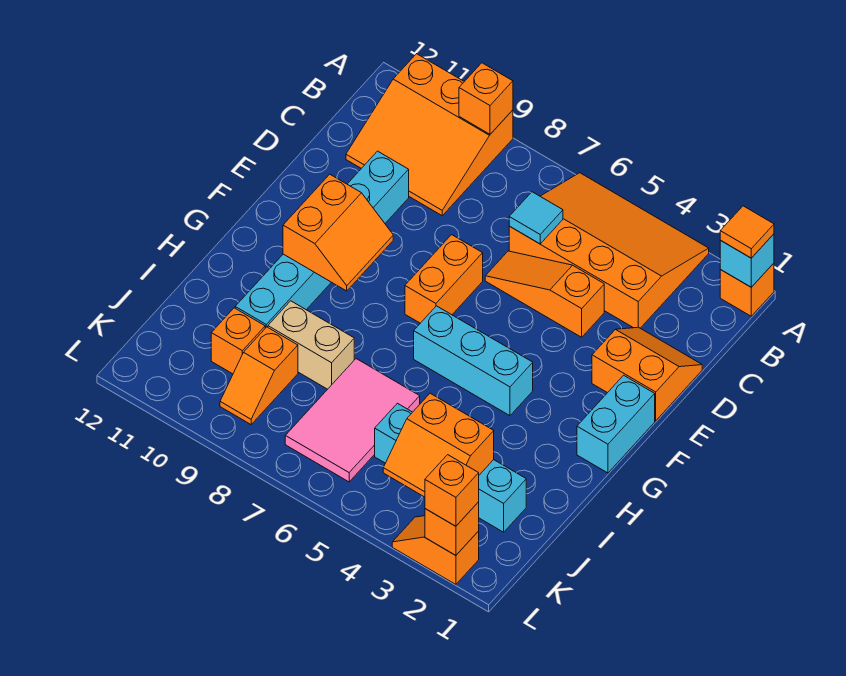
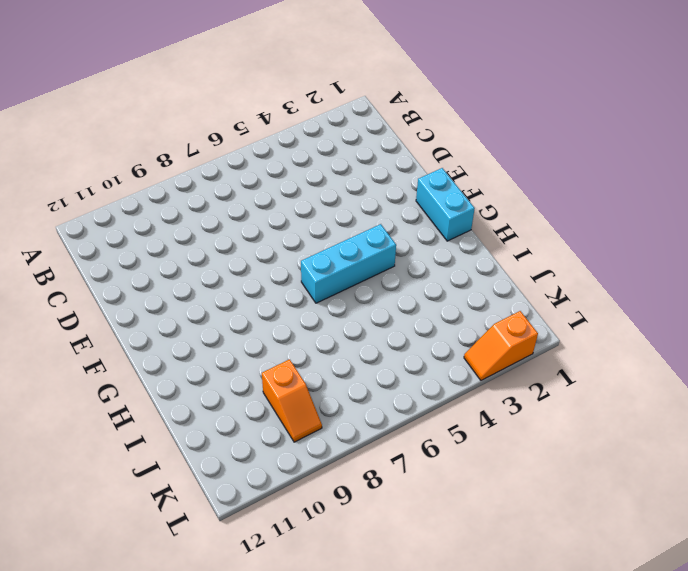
none -> orange brick A1 level 1
none -> orange slope A3:C6 level 1 top C
none -> orange slope A9:C11 level 1 top A

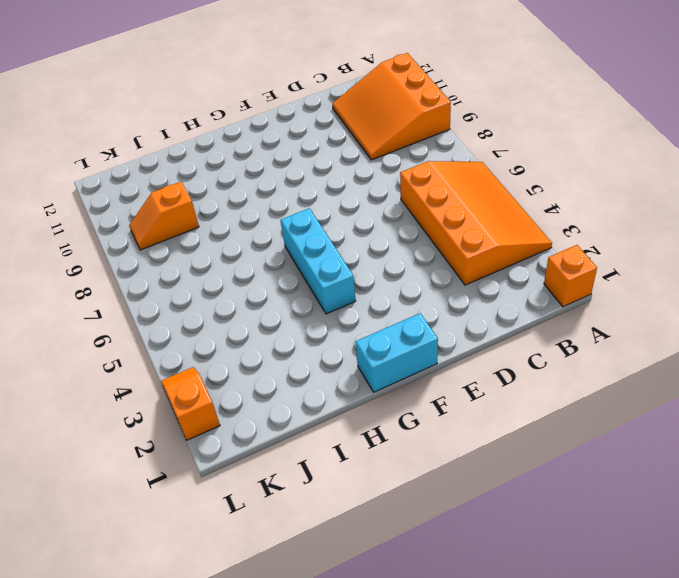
none -> orange slope D1:E2 level 1 top E
none -> orange slope D4:D6 level 1 top 4
none -> cyan brick D10:I10 level 1

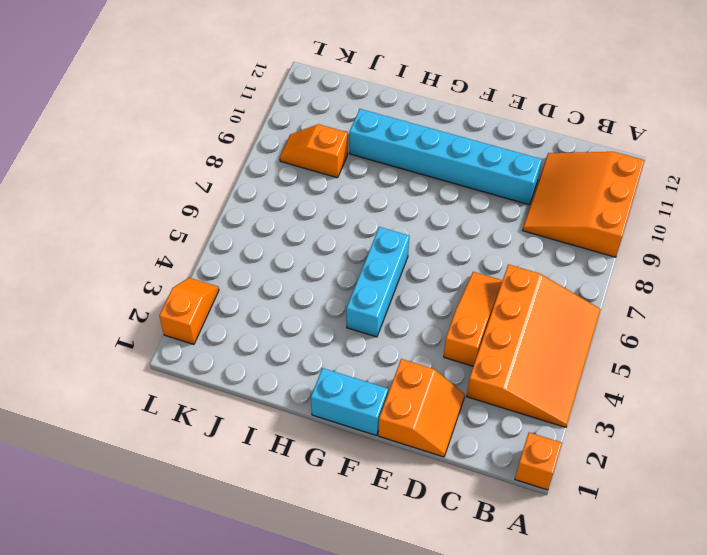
none -> orange brick E7:F7 level 1
none -> pink tile I6:K7 level 1
none -> tan brick I8:I9 level 1

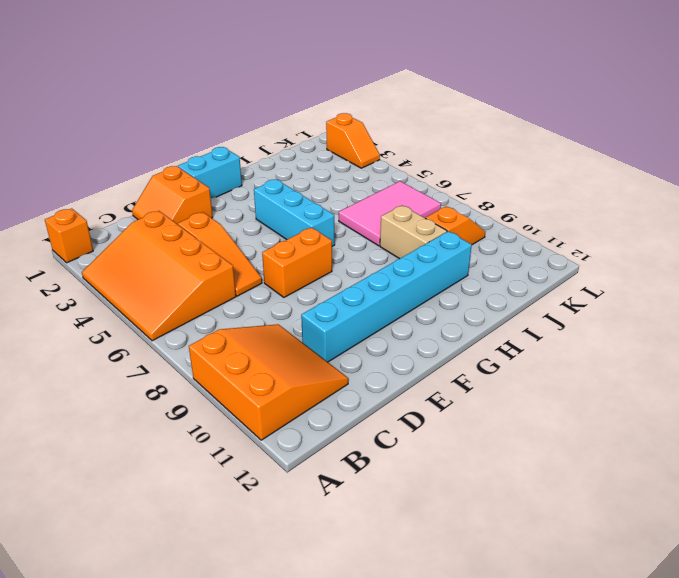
none -> cyan brick J2:J5 level 1
none -> orange brick J10 level 1
none -> cyan brick A1 level 2

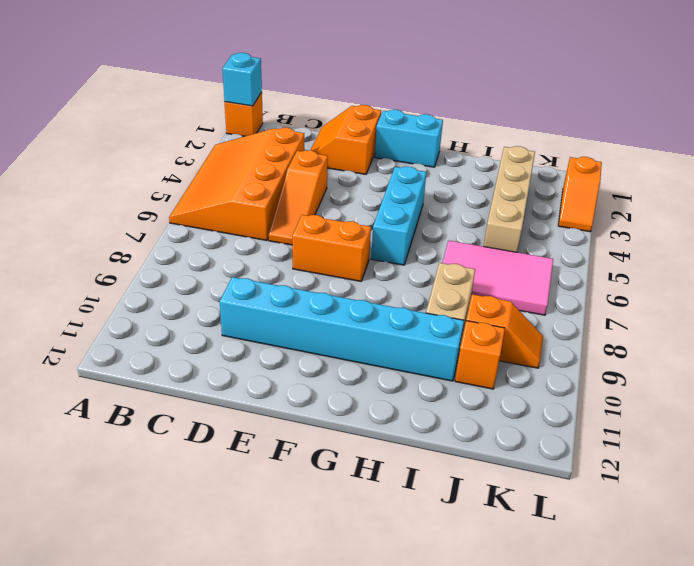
tan brick J2:J5 level 1 -> cyan brick J2:J5 level 1
none -> orange slope A9:C11 level 1 top A
none -> orange brick A9 level 2
none -> cyan tile C6 level 2

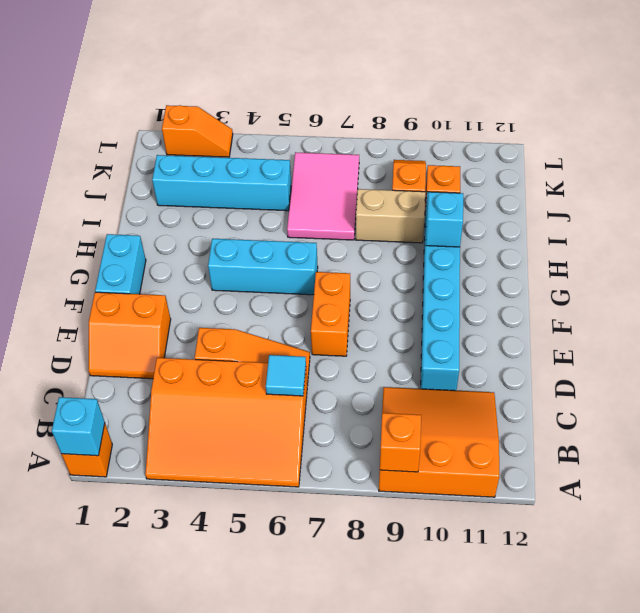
cyan brick H10 level 2 -> none
none -> orange slope F9:G10 level 2 top 10
none -> orange slope J3:K4 level 2 top J
none -> orange brick L2 level 2

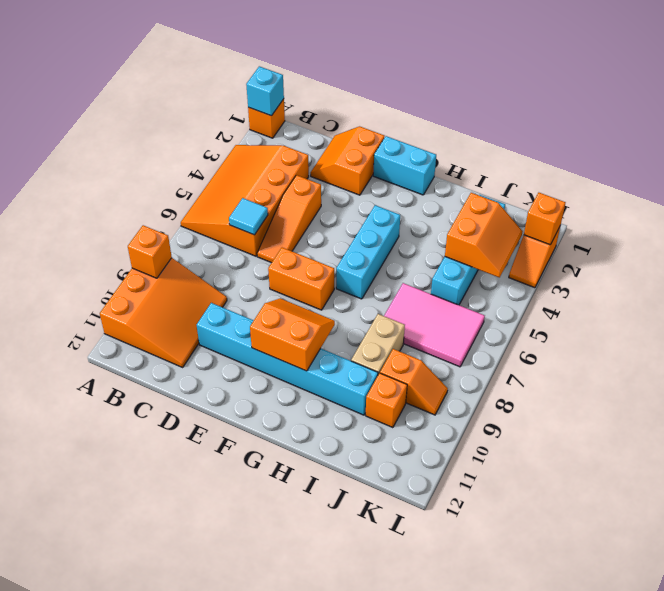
none -> orange tile A1 level 3
none -> orange brick L2 level 3

